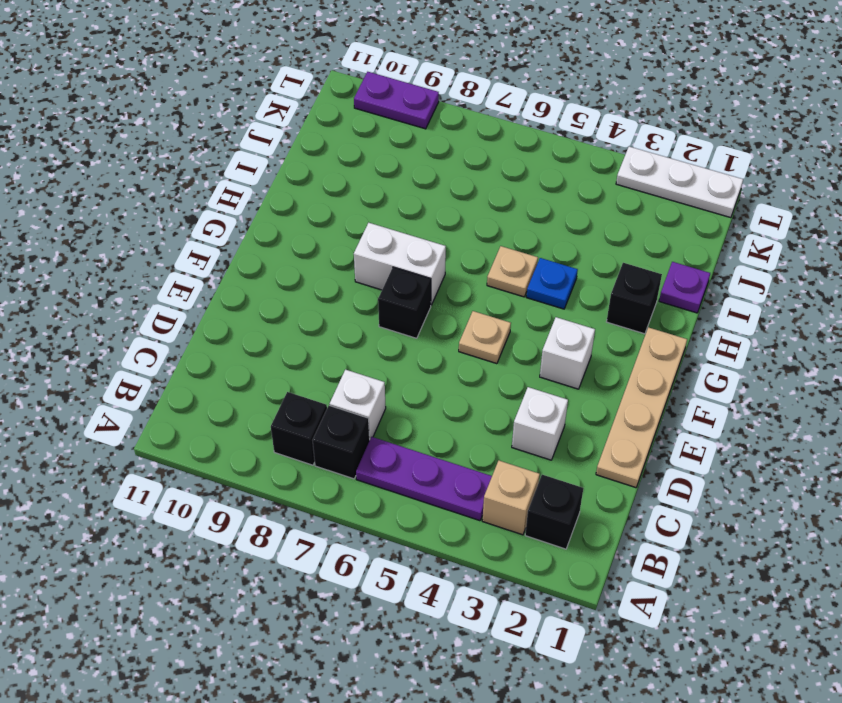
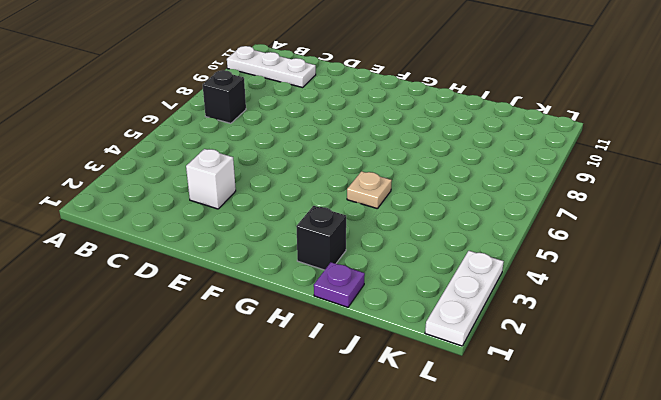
white plate A10:C10 level 1 -> none
none -> black brick B2 level 1
none -> tan brick B3 level 1
none -> purple plate B4:B6 level 1

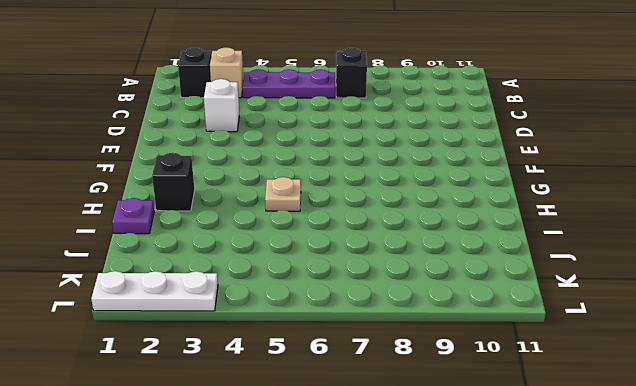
none -> black brick B8 level 1
none -> white brick C7 level 1
none -> tan plate D1:G1 level 1

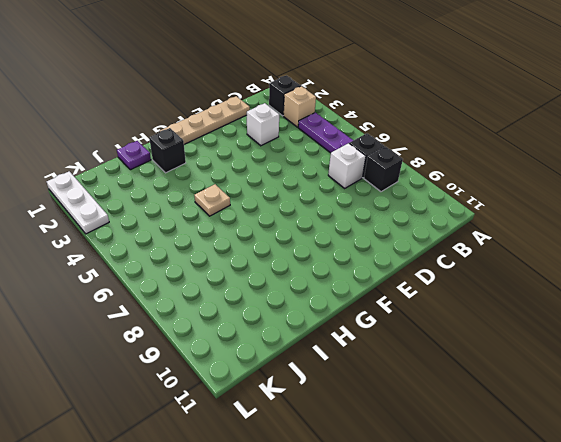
none -> white brick F3 level 1
none -> tan plate F5 level 1
none -> black brick F7 level 1

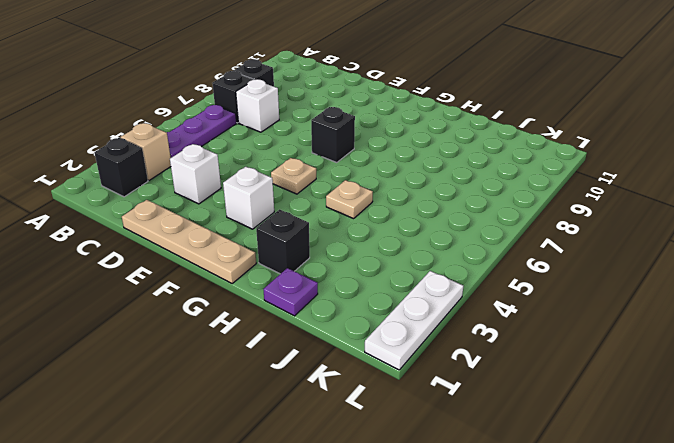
none -> white brick G7:G8 level 1
none -> blue plate H4 level 1
none -> purple plate L9:L10 level 1

